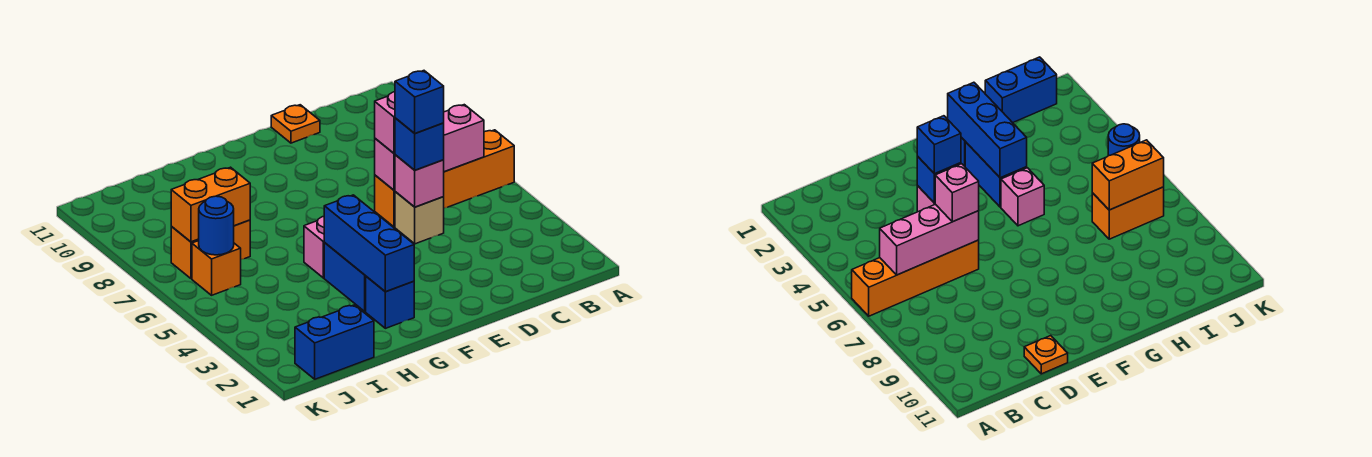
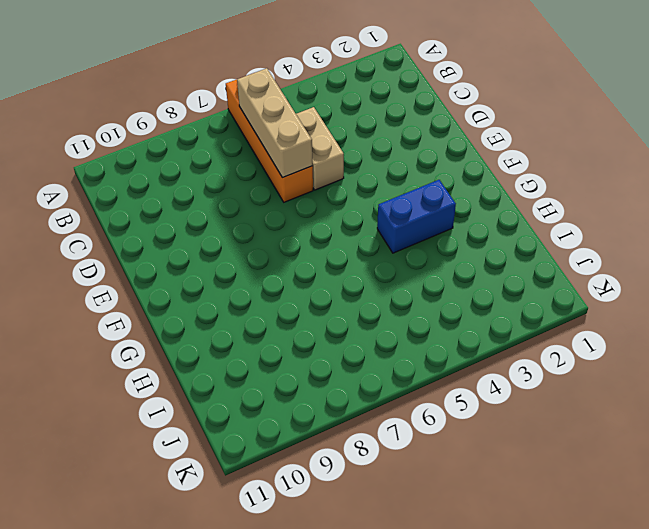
tan brick B6:D6 level 2 -> pink brick B6:D6 level 2
tan brick C5:D5 level 1 -> tan brick D5 level 1
none -> orange plate D11 level 1
none -> blue brick G2 level 1
none -> pink brick G5 level 1

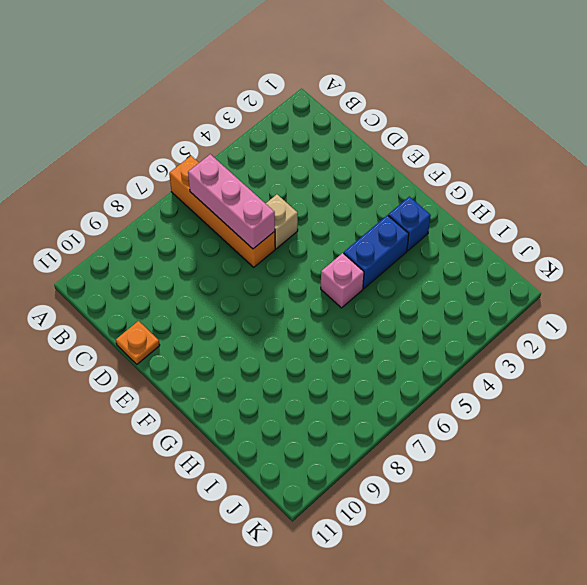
none -> blue brick I1:J1 level 1
none -> orange brick I7:J7 level 1
none -> orange brick J6 level 1

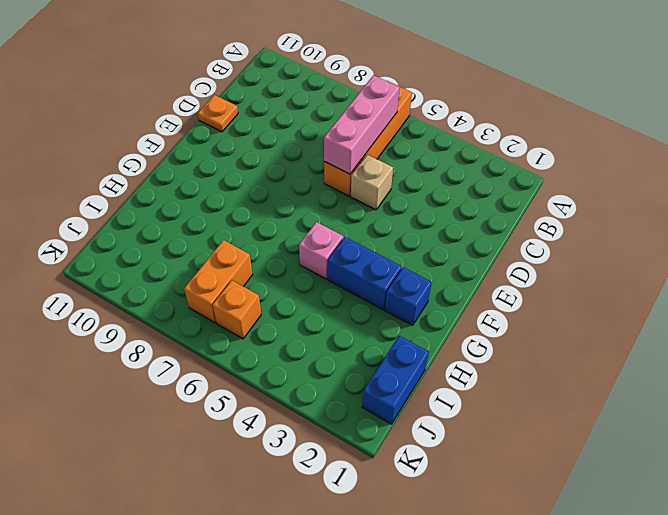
none -> pink brick D5 level 2
none -> blue brick G2:G4 level 2
none -> orange brick I7:J7 level 2

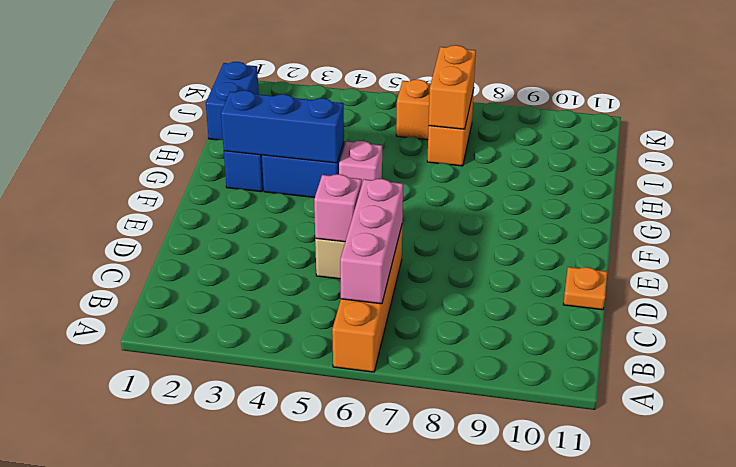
none -> blue round brick J6 level 2
none -> blue brick D5 level 3
none -> pink brick D6 level 3

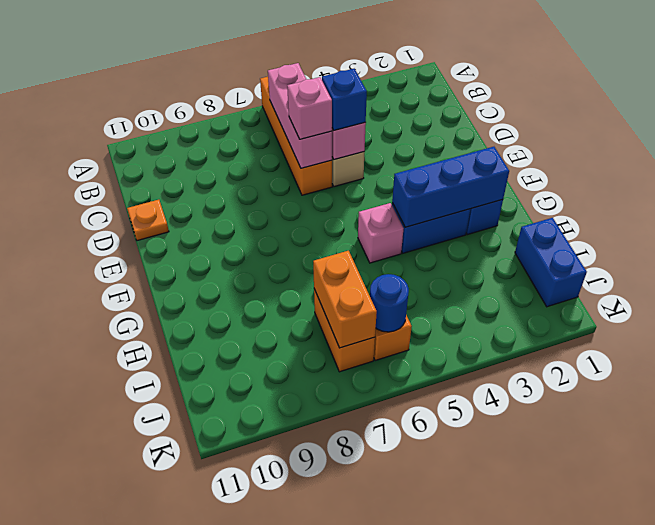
none -> blue brick D5 level 4

